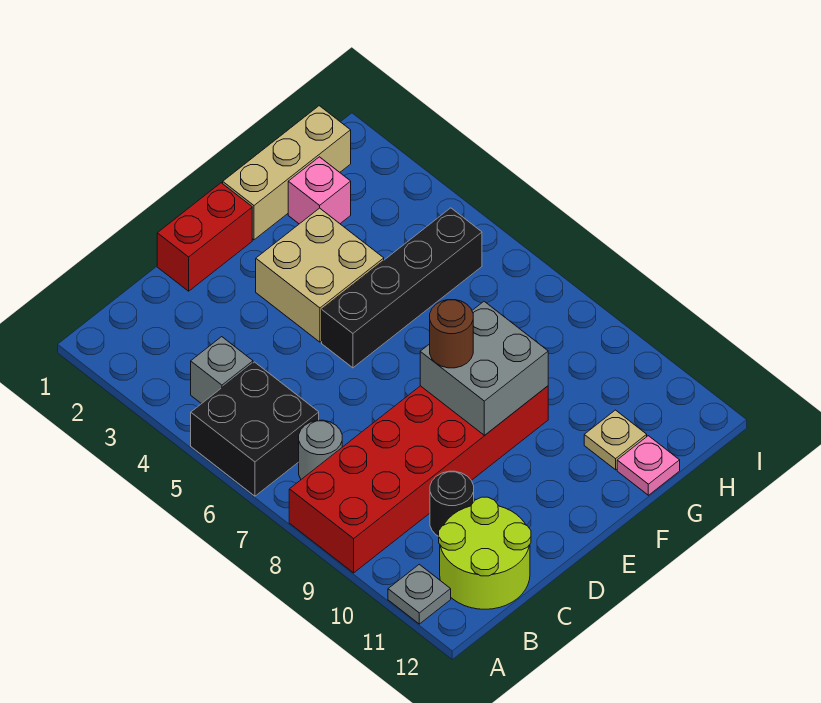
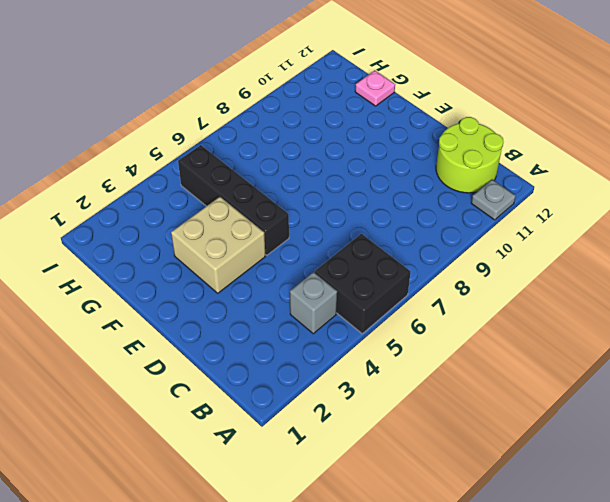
none -> red brick A8:F9 level 1
none -> grey round brick B7 level 1
none -> black round brick C10 level 1

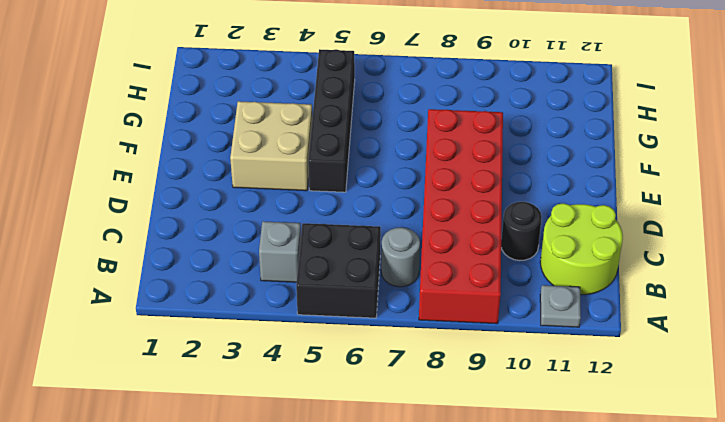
none -> red brick D1:E1 level 1
none -> tan brick F1:H1 level 1
none -> pink brick G2 level 1

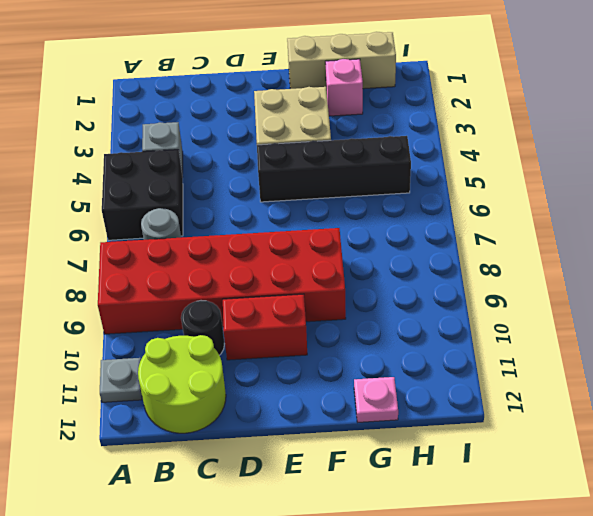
red brick D10:E10 level 1 -> red brick D1:E1 level 1
none -> tan plate G11 level 1
none -> grey brick E8:F9 level 2
none -> brown round brick E8 level 3

